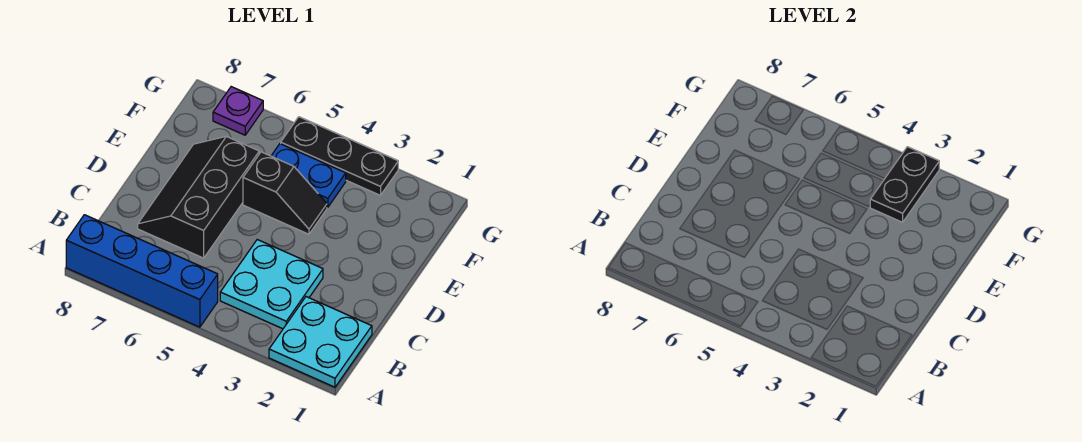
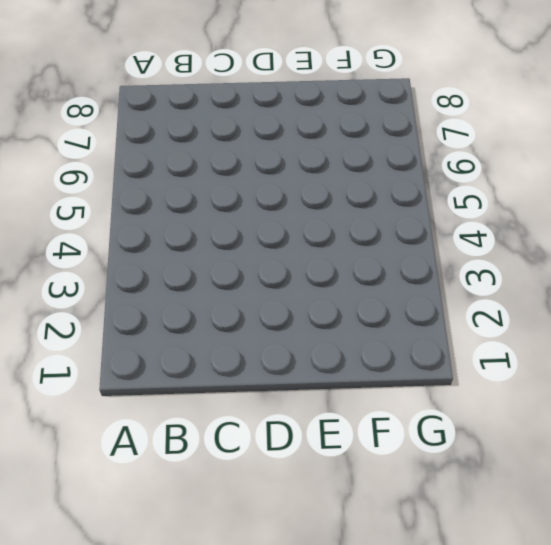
none -> cyan plate A1:B2 level 1
none -> blue brick A5:A8 level 1

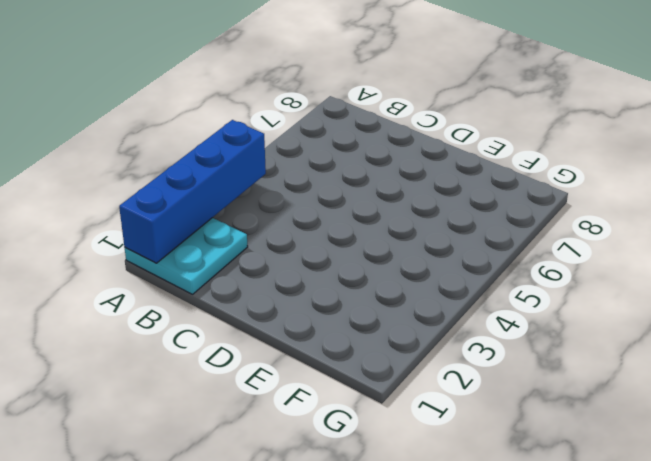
blue brick A1:A4 level 2 -> blue brick A5:A8 level 1
none -> cyan plate B3:C4 level 1
none -> black slope C6:E7 level 1 top 6

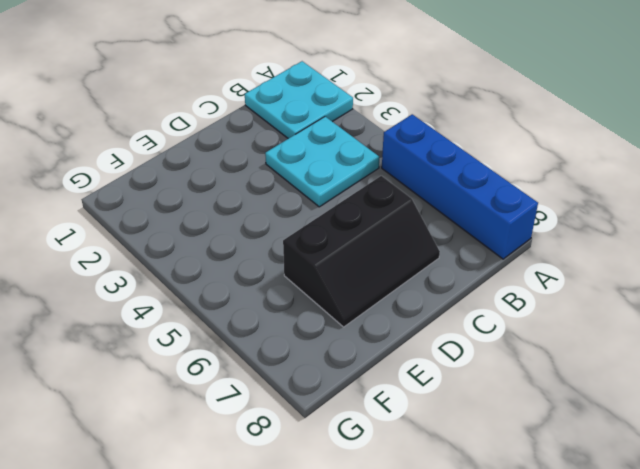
none -> black slope E4:E5 level 1 top 5
none -> blue plate F4:F5 level 1

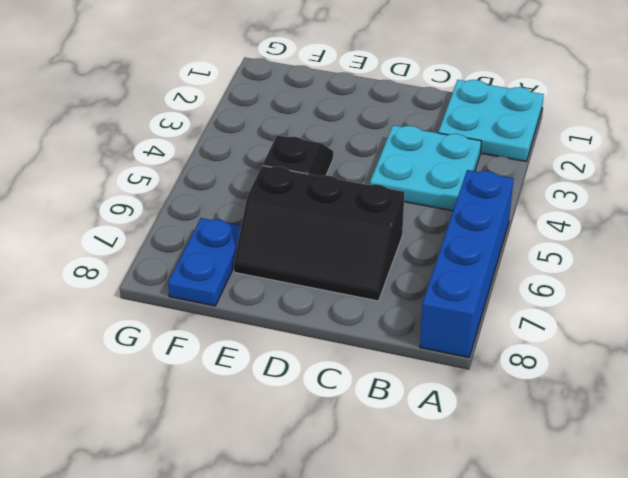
blue plate F7:F8 level 1 -> blue plate F4:F5 level 1
none -> black plate G3:G5 level 1
none -> purple plate G7 level 1

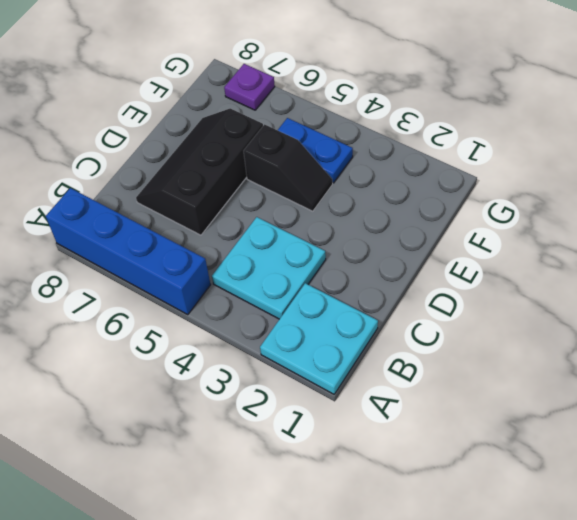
none -> black plate G3:G5 level 1
none -> black plate F3:G3 level 2

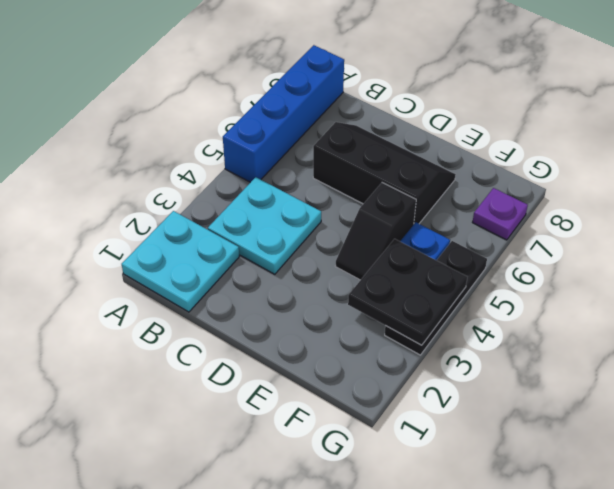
black plate F3:G4 level 2 -> black plate F3:G3 level 2

